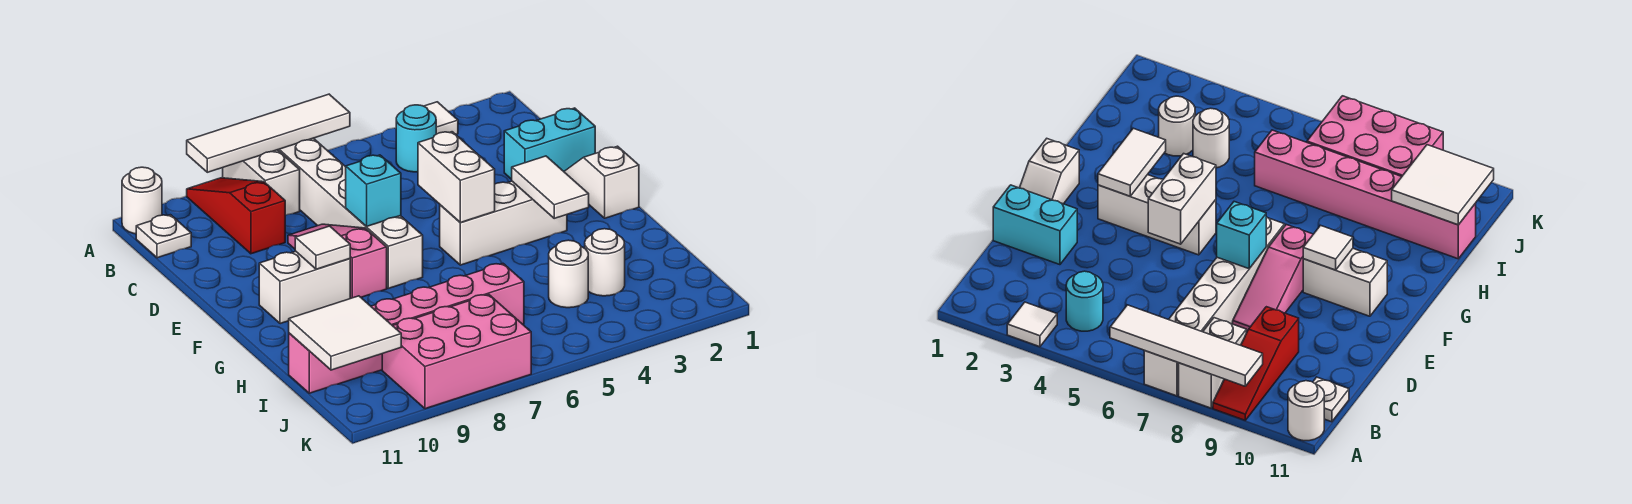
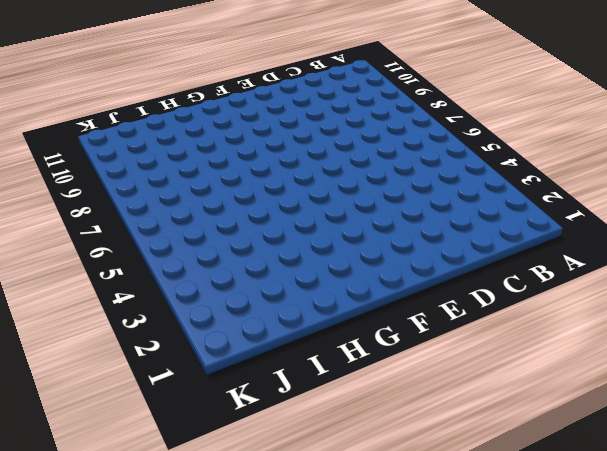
none -> white tile A3 level 1
none -> white brick A7:F7 level 1
none -> white brick A8:B8 level 1

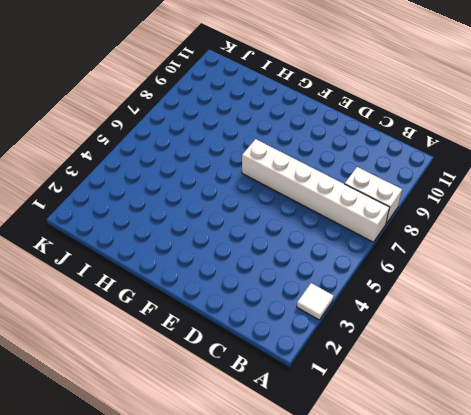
none -> red slope A9:C9 level 1 top C
none -> white round brick A11 level 1
none -> cyan round brick B4 level 1

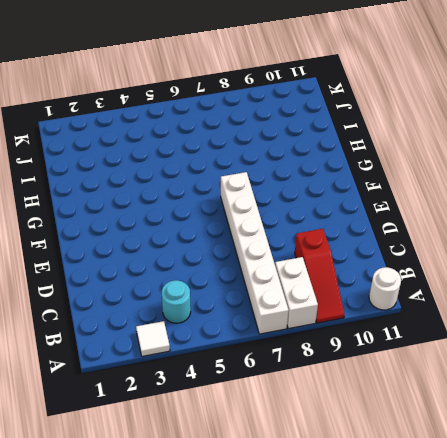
none -> white plate B11 level 1
none -> cyan brick D1:D2 level 1
none -> pink slope D8:F8 level 1 top F

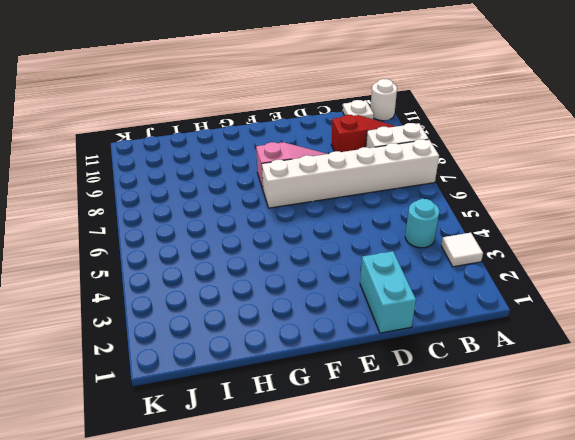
none -> white slope E1:F1 level 1 top F
none -> white brick F3:F5 level 1
none -> white brick F9:F10 level 1

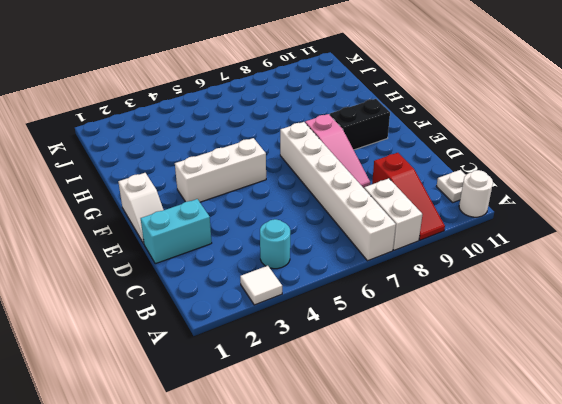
black brick F9:F10 level 1 -> white brick F9:F10 level 1
none -> white round brick I3 level 1
none -> white round brick I4 level 1
none -> pink brick I6:I11 level 1

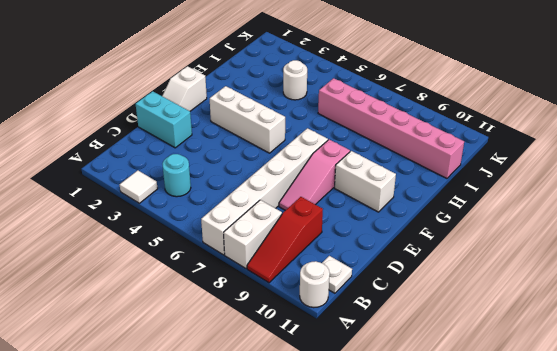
none -> white round brick I3 level 1
none -> pink brick J7:K9 level 1
none -> white tile A6:A9 level 2

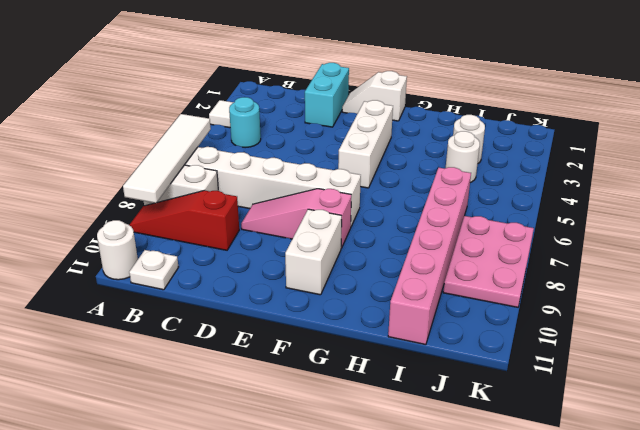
pink plate J7:K9 level 1 -> pink brick J7:K9 level 1
none -> white brick E5:F5 level 2
none -> cyan brick E7 level 2
none -> white tile F3:G3 level 2

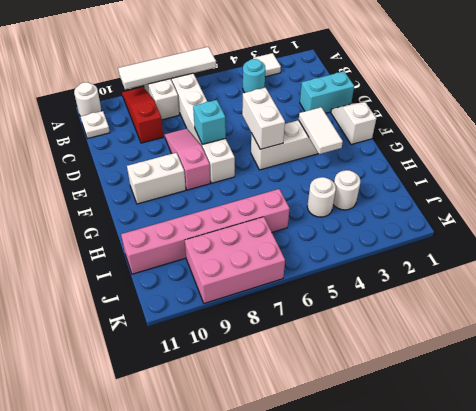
none -> white tile F9 level 2
none -> white tile I10:J11 level 2

